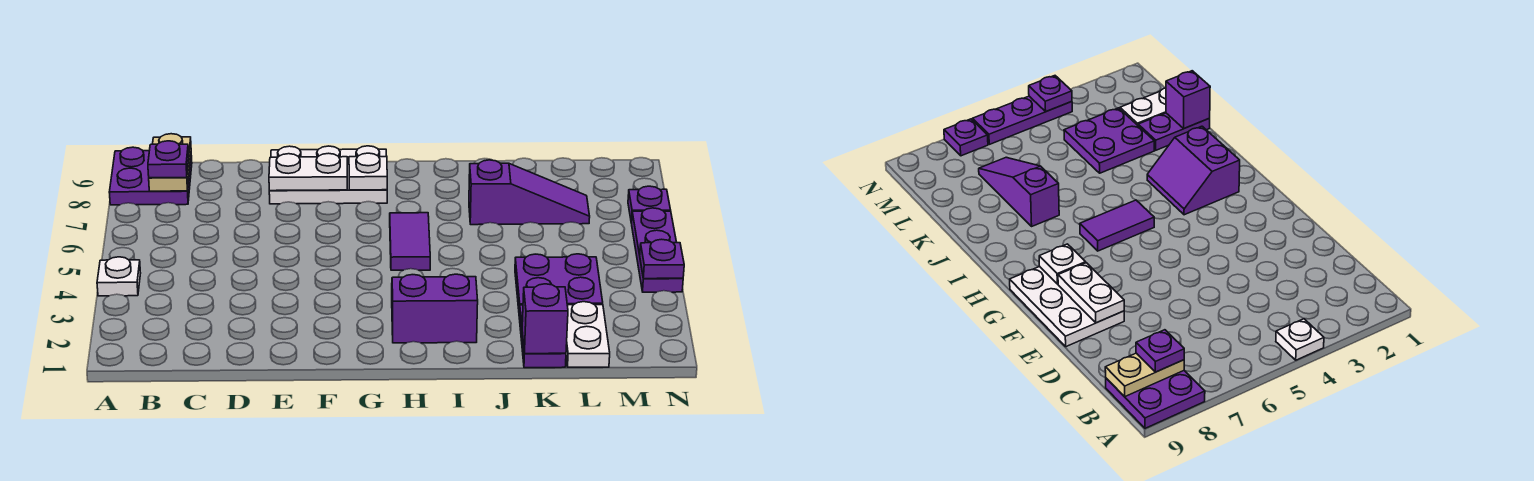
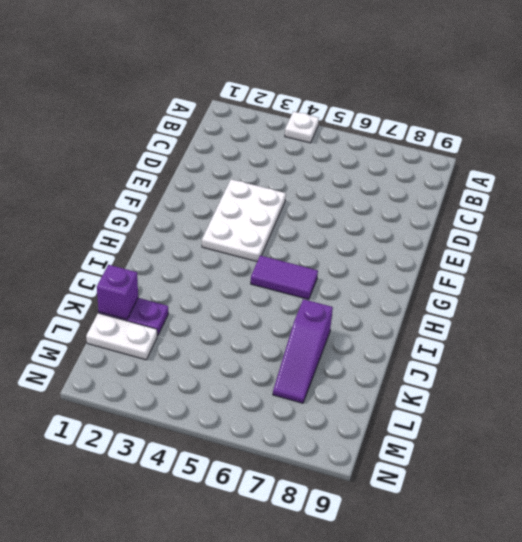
white plate E3:G4 level 1 -> white plate E8:G9 level 1
none -> purple plate A8:B9 level 1
none -> purple slope H2:I3 level 1 top 2
none -> purple plate K3:L4 level 1

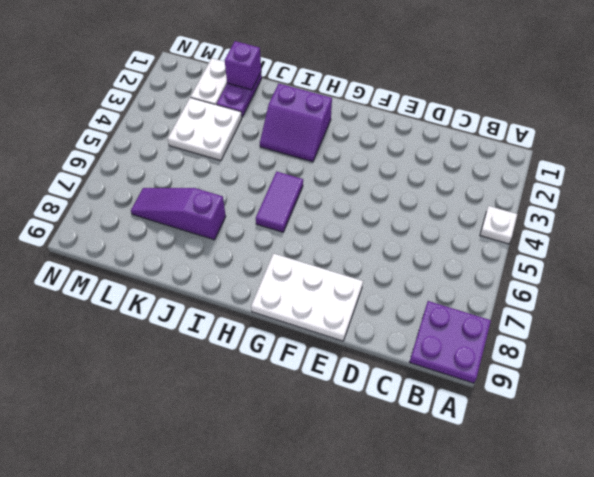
white plate K3:L4 level 1 -> purple plate K3:L4 level 1
none -> purple plate N4:N6 level 1
none -> purple plate N7 level 1
none -> tan plate B8:B9 level 2

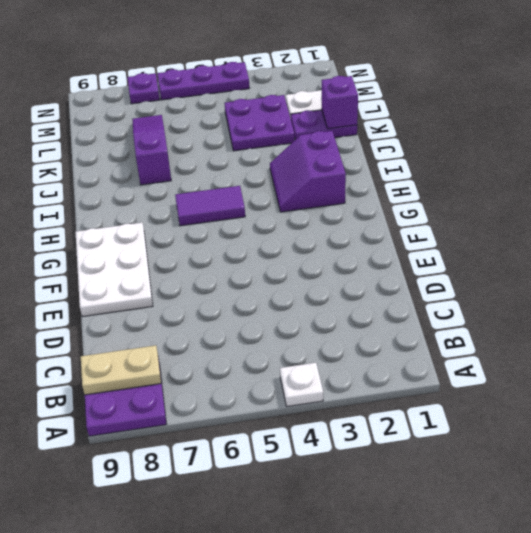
none -> white plate E8:F8 level 2
none -> white plate G8 level 2
none -> purple plate N4 level 2

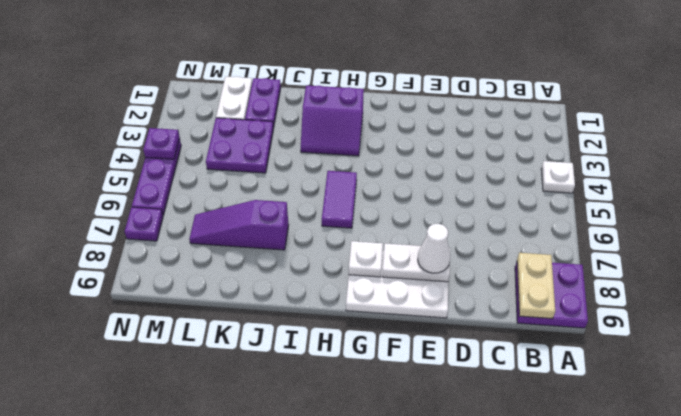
white cone E8 level 3 -> none
none -> purple brick K1 level 2
none -> purple plate B8 level 3

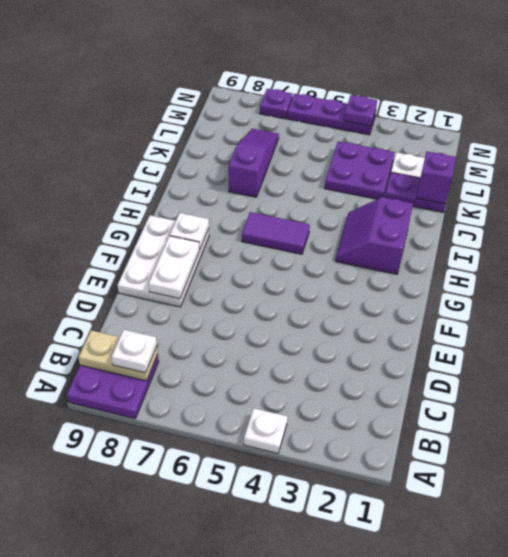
white plate B8 level 3 -> purple plate B8 level 3

